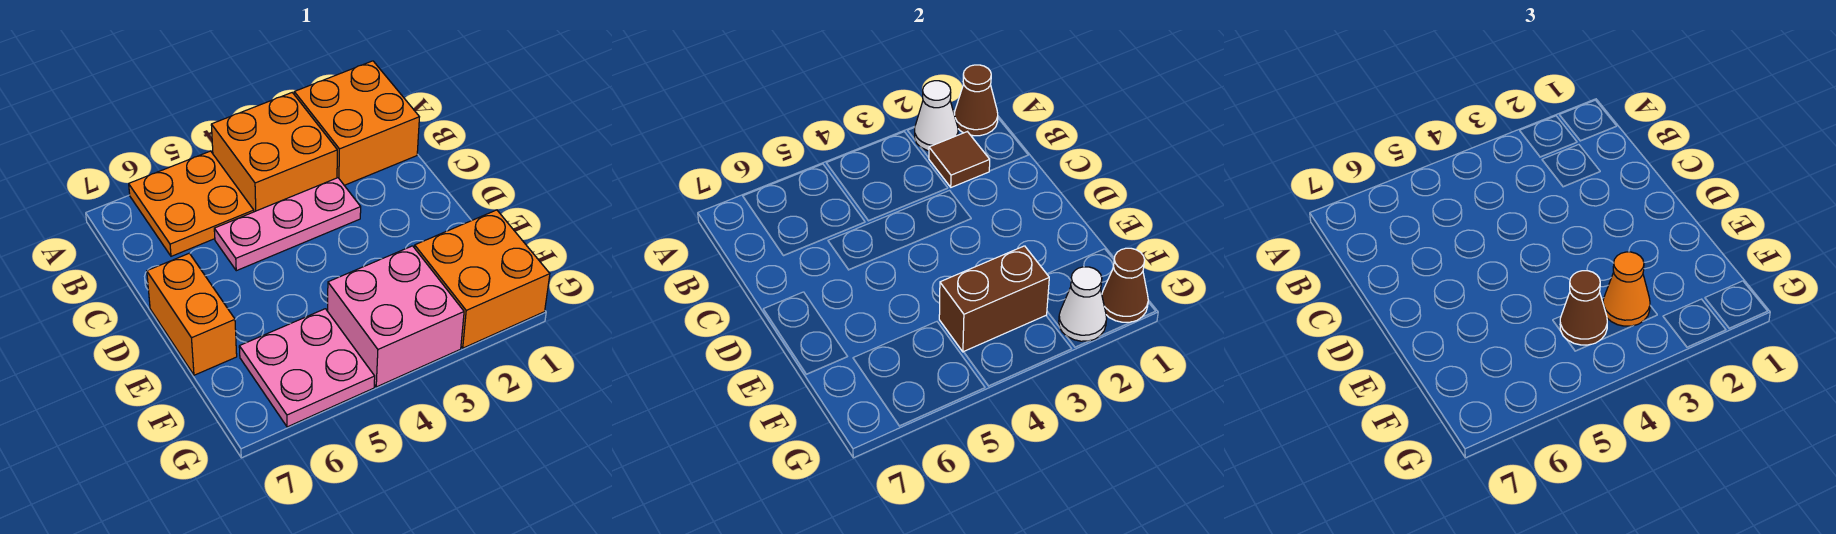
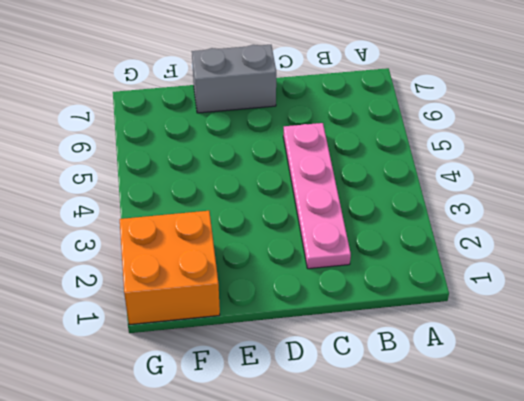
pink plate C2:C5 level 1 -> pink plate C3:C5 level 1
grey brick D7:E7 level 1 -> orange brick D7:E7 level 1
none -> orange brick A1:B2 level 1
none -> orange brick A3:B4 level 1
none -> orange plate A5:B6 level 1

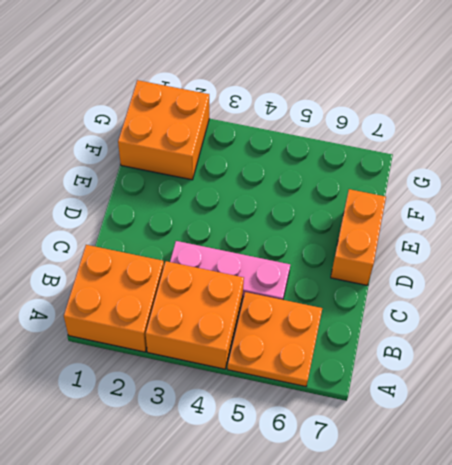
none -> pink brick F3:G4 level 1
none -> pink plate F5:G6 level 1
none -> brown cone A1 level 2

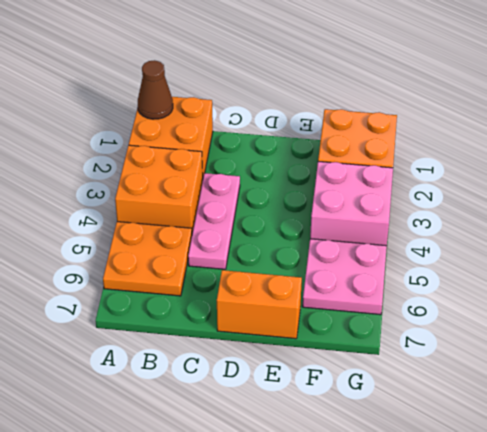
none -> white cone A2 level 2
none -> brown tile B2 level 2
none -> brown brick F3:F4 level 2

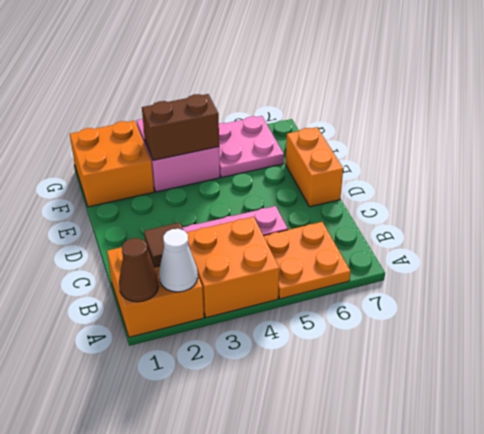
none -> brown cone G1 level 2
none -> white cone G2 level 2
none -> orange cone F3 level 3

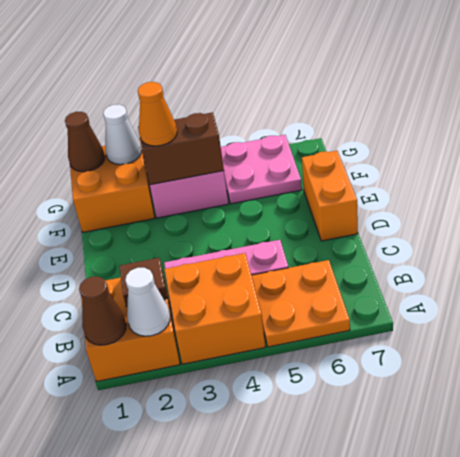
none -> brown cone F4 level 3

